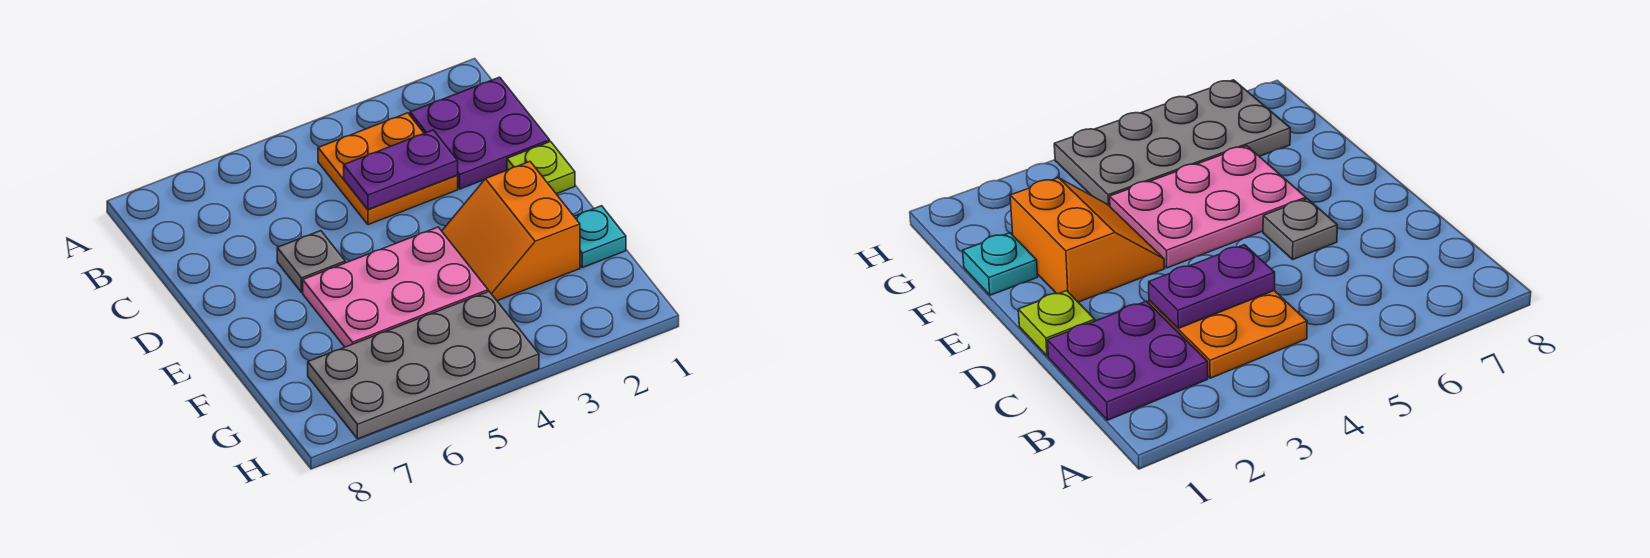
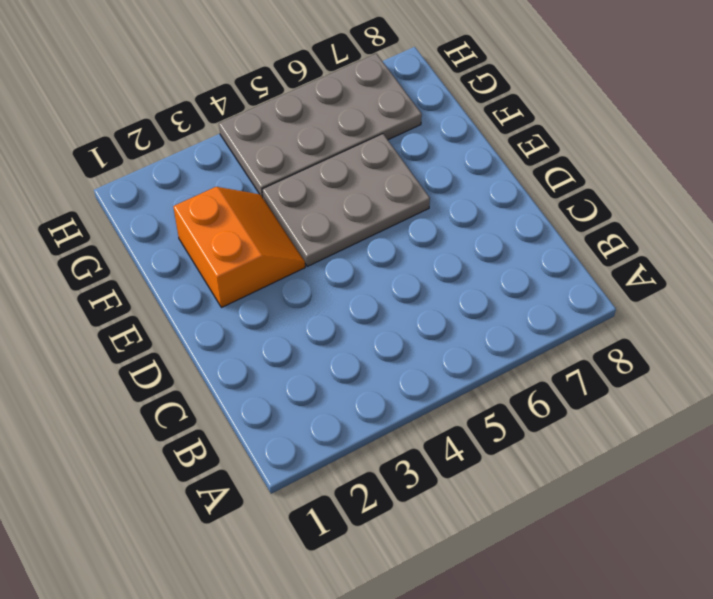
grey plate E4:F6 level 1 -> pink plate E4:F6 level 1
none -> purple plate B1:C2 level 1
none -> orange plate B3:C4 level 1

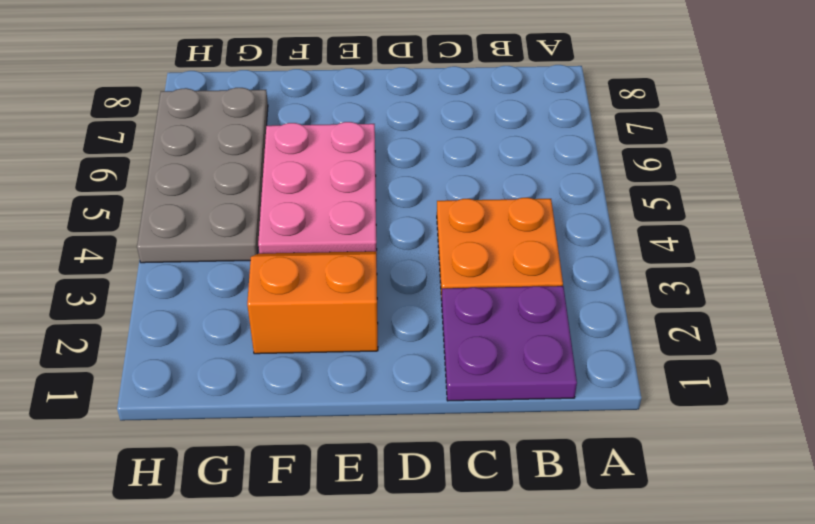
none -> lime plate D1 level 1
none -> grey plate D6 level 1

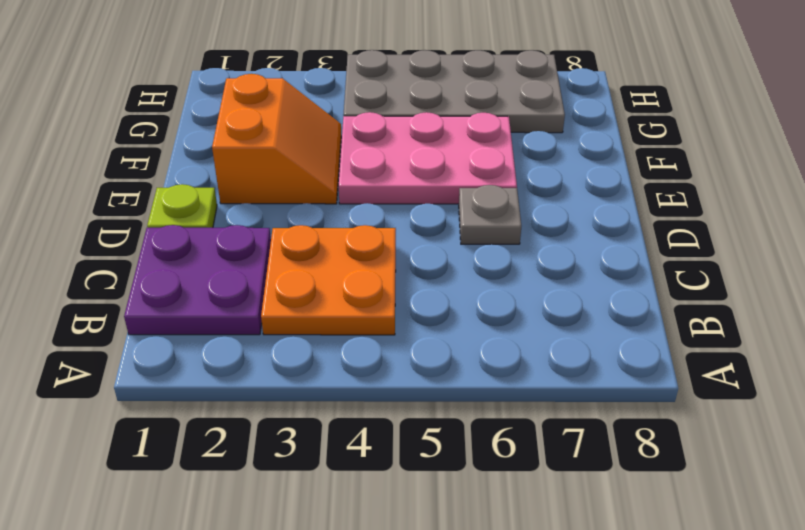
none -> cyan plate F1 level 1
none -> purple plate C3:C4 level 2

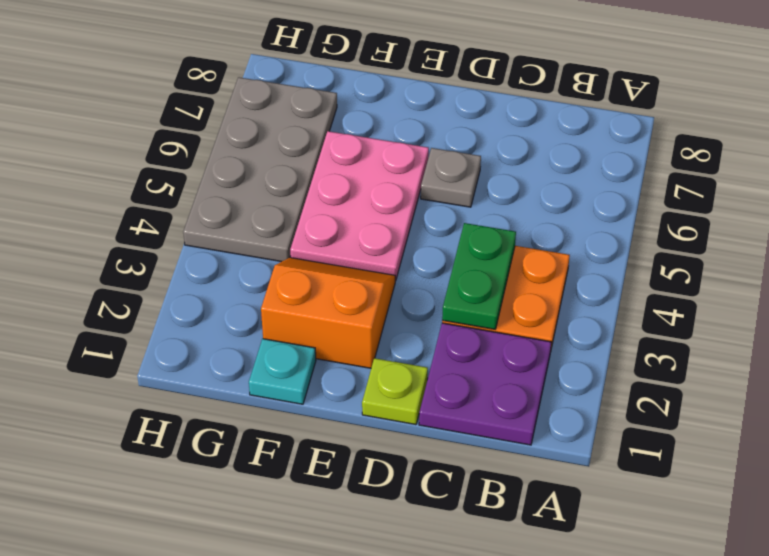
green plate C3:C4 level 2 -> purple plate C3:C4 level 2

